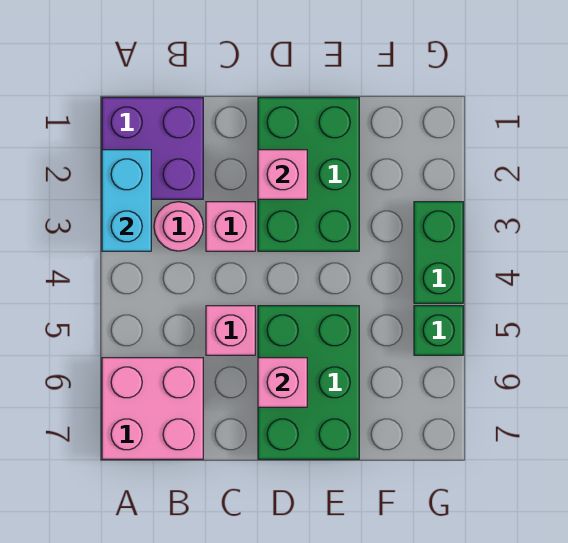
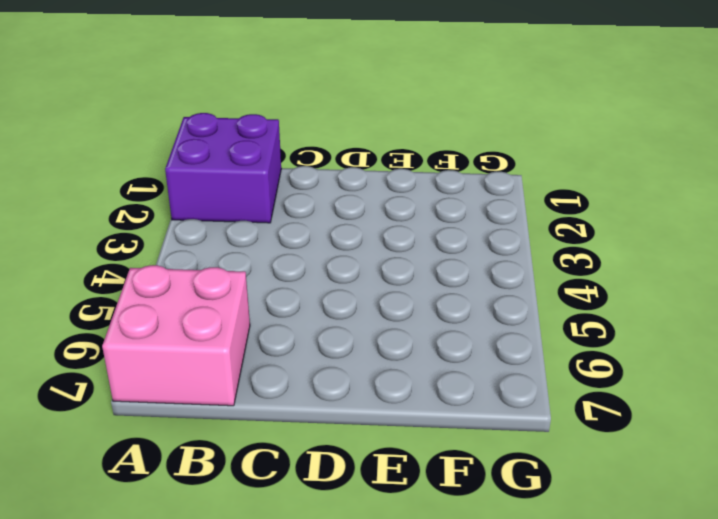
none -> pink round brick B3 level 1
none -> pink brick C3 level 1
none -> pink brick C5 level 1

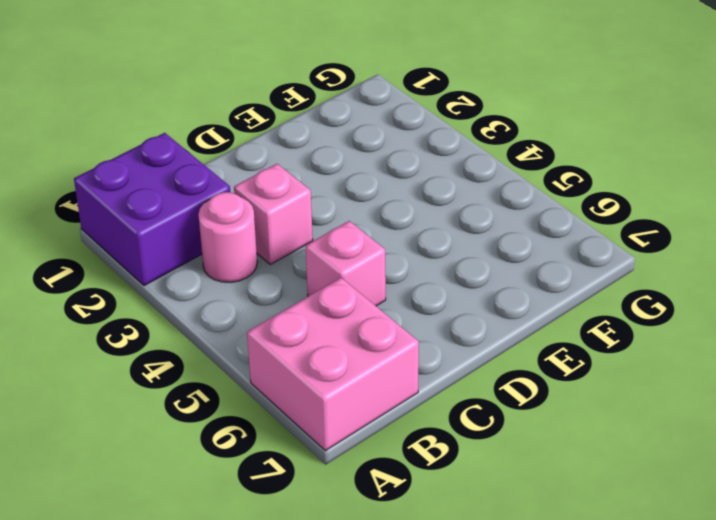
none -> green brick D1:E3 level 1
none -> green brick D5:E7 level 1
none -> green brick G3:G4 level 1

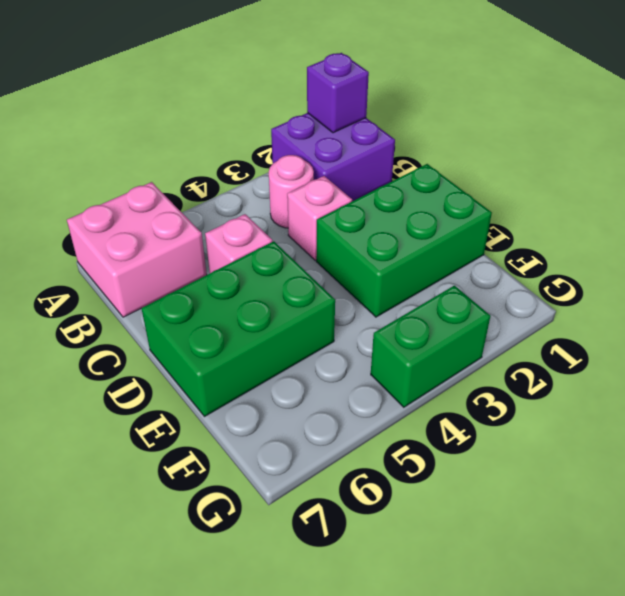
purple brick A1 level 2 -> none
none -> green brick G5 level 1
none -> cyan brick A2:A3 level 2
none -> pink brick D2 level 2

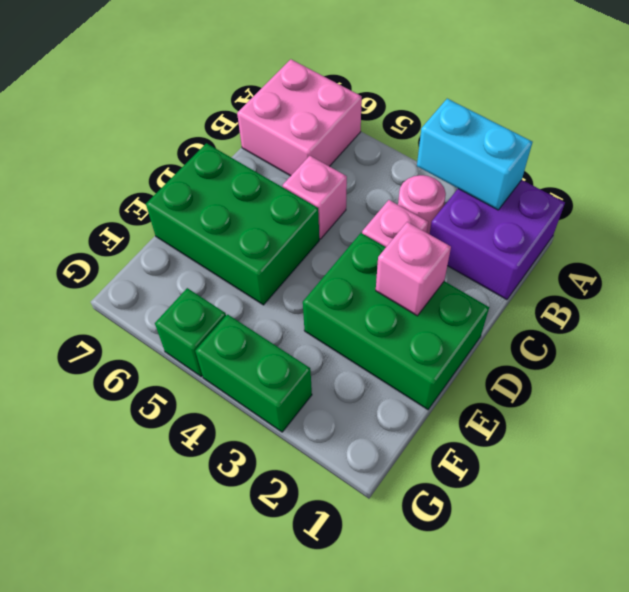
none -> pink brick D6 level 2

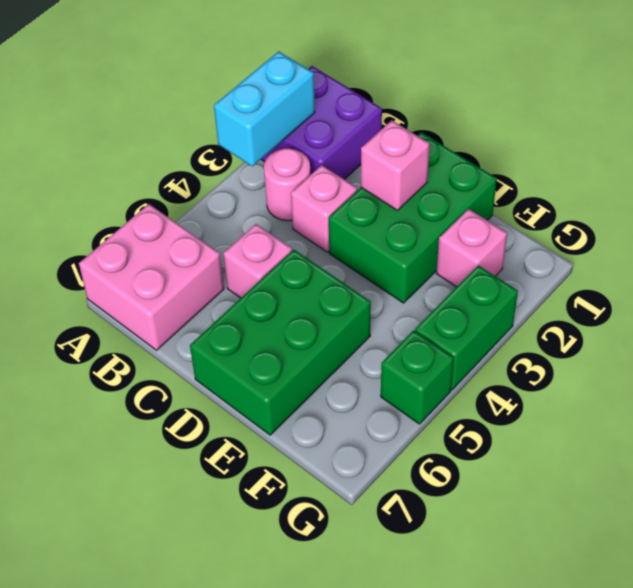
pink brick F2 level 1 -> pink brick D6 level 2

